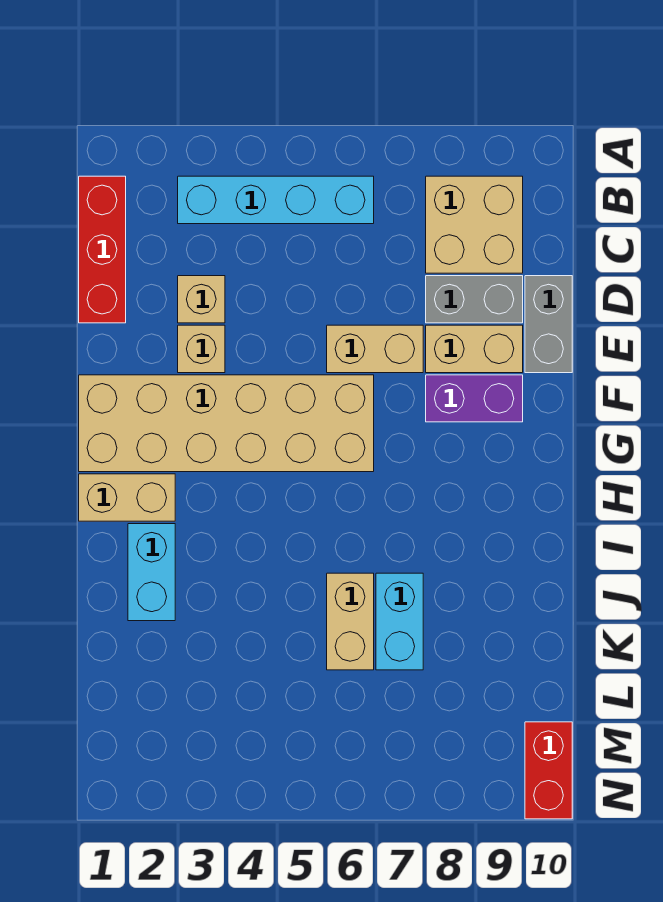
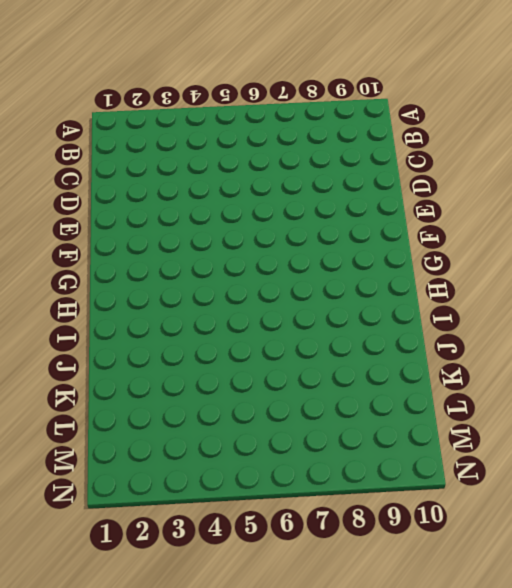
none -> red brick B1:D1 level 1
none -> cyan brick B3:B6 level 1
none -> tan brick B8:C9 level 1

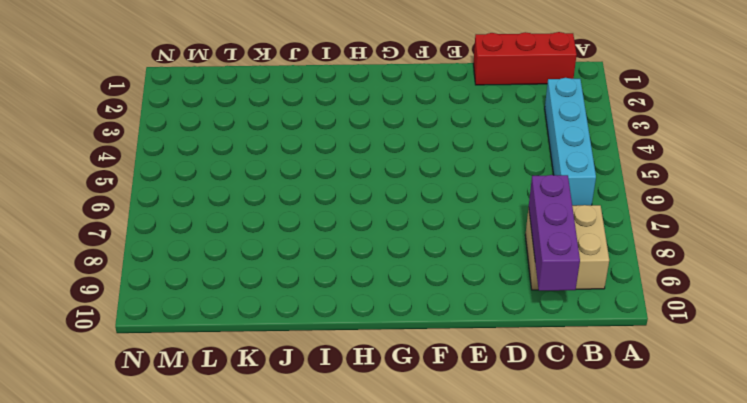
purple brick C8:C10 level 2 -> none
none -> tan brick D3 level 1
none -> grey brick D8:D9 level 1
none -> grey brick D10:E10 level 1

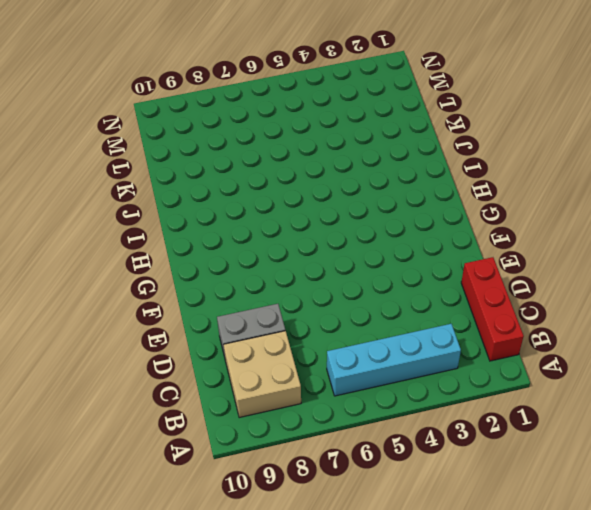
none -> tan brick D3 level 1
none -> grey brick D10:E10 level 1
none -> tan brick E3 level 1

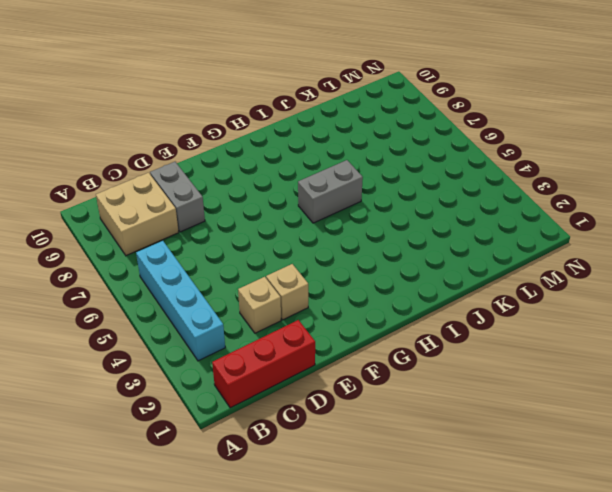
grey brick H6:I6 level 1 -> grey brick D10:E10 level 1
none -> tan brick E6:E7 level 1
none -> tan brick E8:E9 level 1
none -> tan brick F1:G6 level 1

